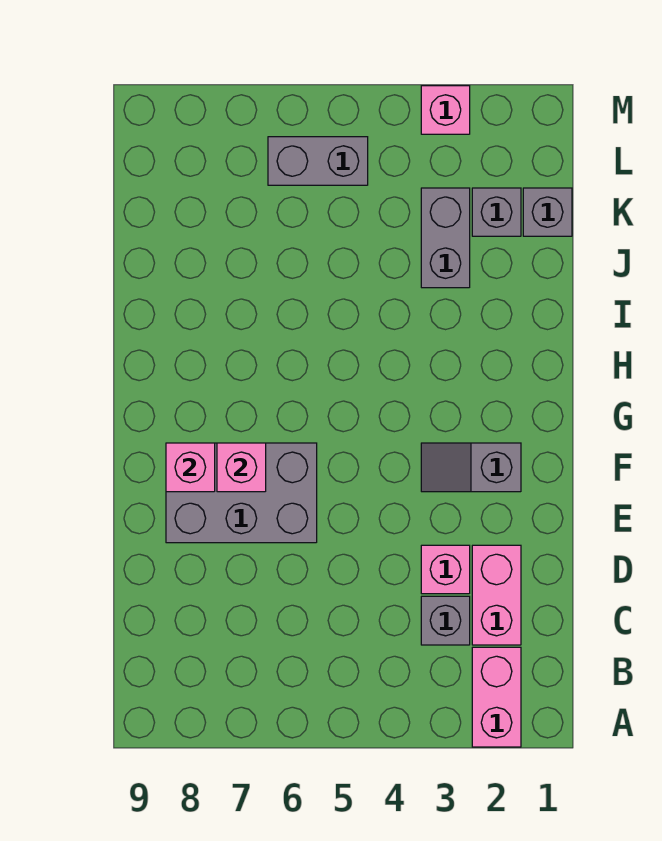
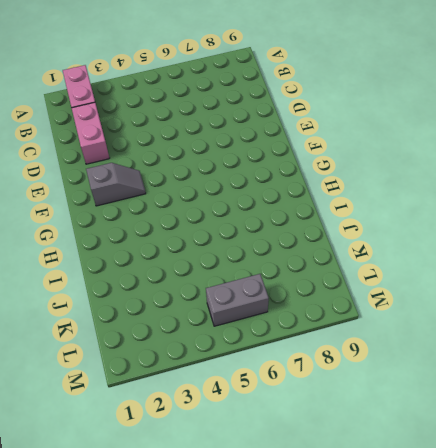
none -> grey brick C3 level 1
none -> pink brick D3 level 1
none -> grey brick E6:F8 level 1

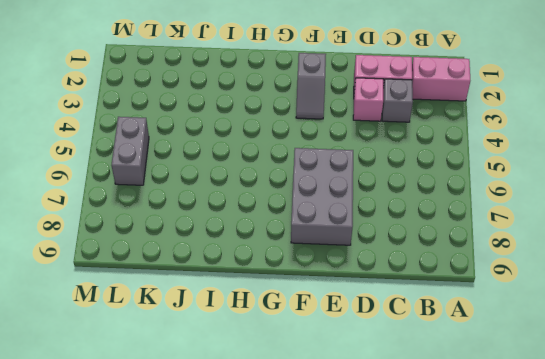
none -> grey brick J3:K3 level 1
none -> grey brick K1 level 1
none -> grey brick K2 level 1

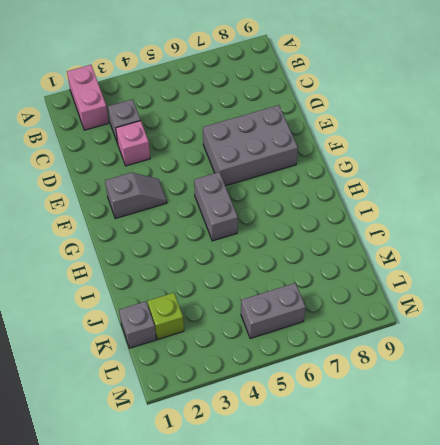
grey brick G5:H5 level 1 -> grey brick J3:K3 level 1
lime brick K2 level 1 -> grey brick K2 level 1
none -> pink brick C2:D2 level 1
none -> pink brick M3 level 1
none -> pink brick F7 level 2

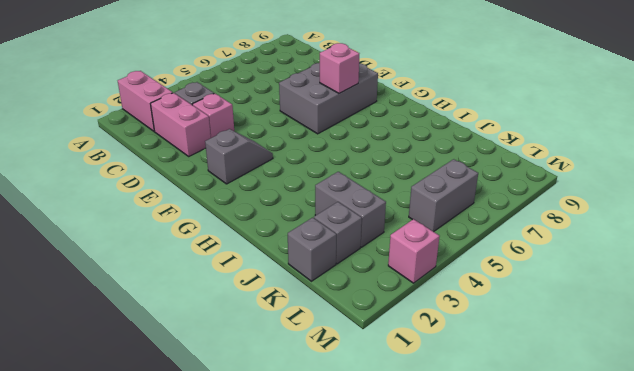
none -> pink brick F8 level 2

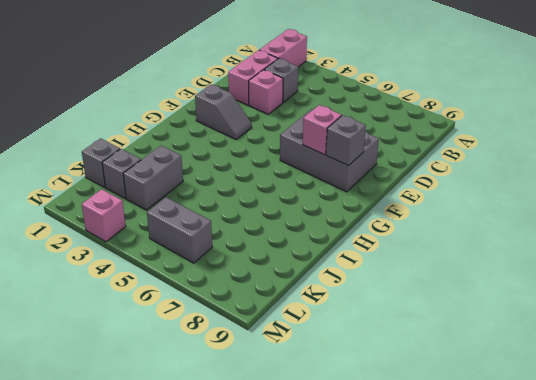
grey brick F8 level 2 -> pink brick F8 level 2

